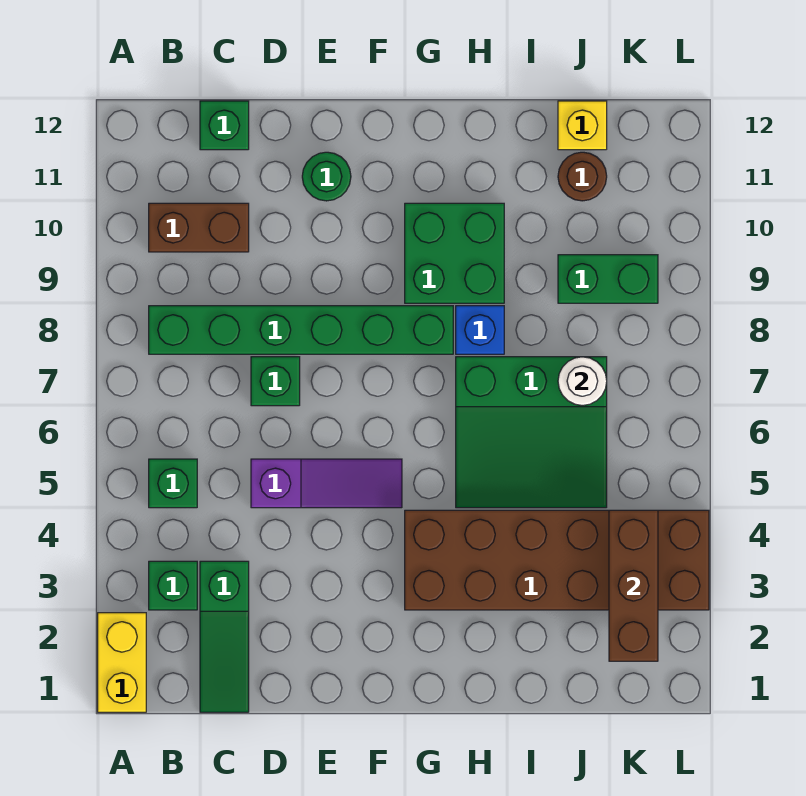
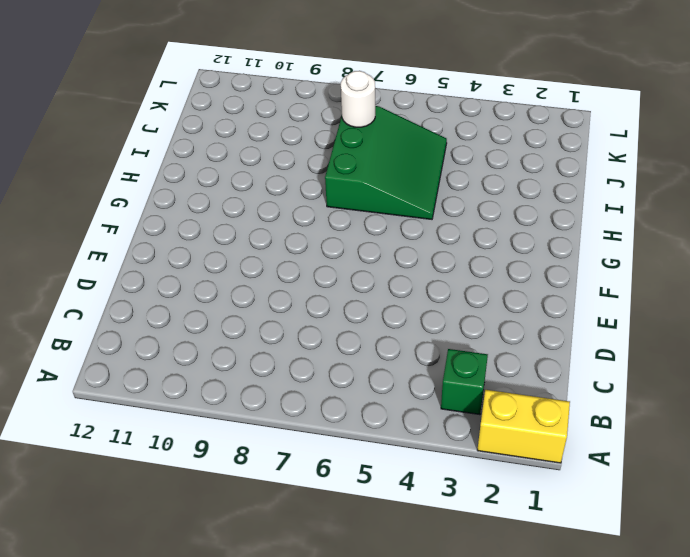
none -> green brick B5 level 1
none -> green brick B8:G8 level 1
none -> brown brick B10:C10 level 1

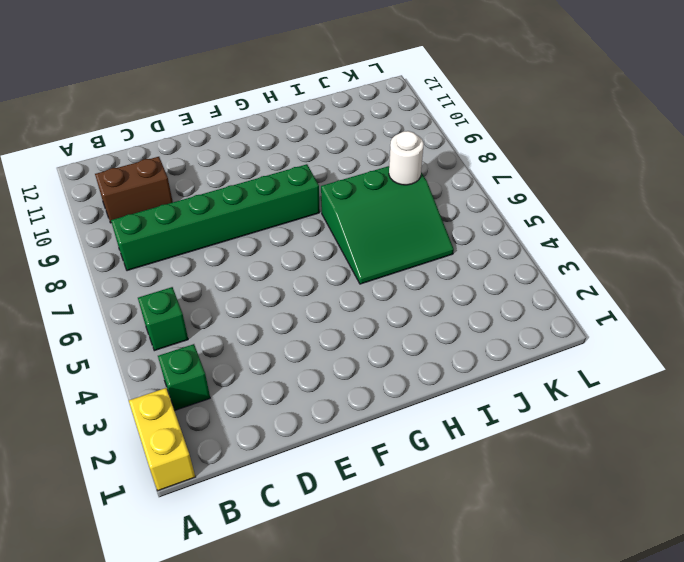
none -> green slope C1:C3 level 1 top 3
none -> green brick C12 level 1
none -> purple slope D5:F5 level 1 top D

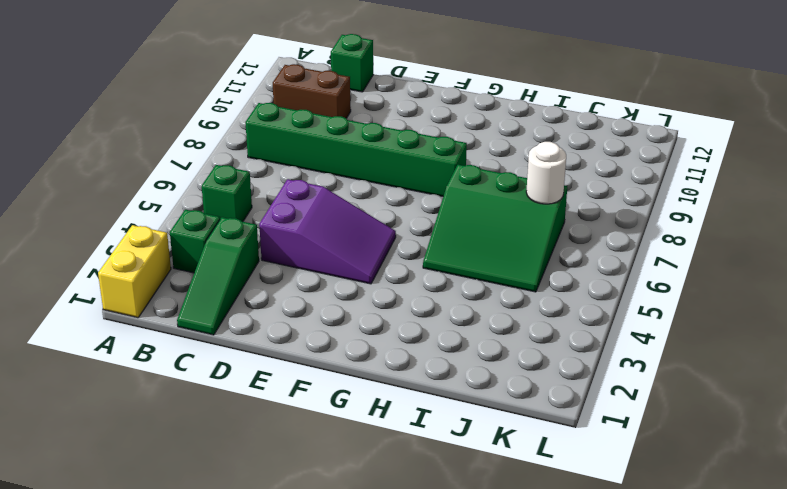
purple slope D4:F5 level 1 top D -> purple slope D5:F5 level 1 top D
none -> green brick D7 level 1
none -> green round brick E11 level 1
none -> brown brick G3:L4 level 1

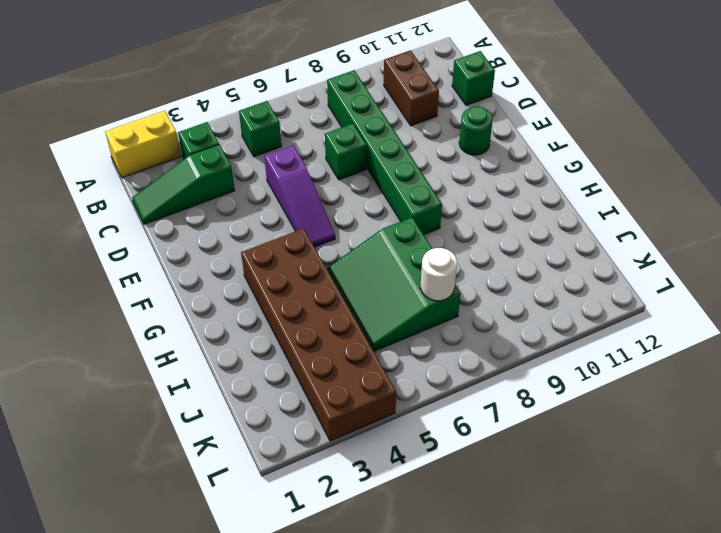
none -> green brick G9:H10 level 1
none -> blue brick H8 level 1
none -> green brick J9:K9 level 1

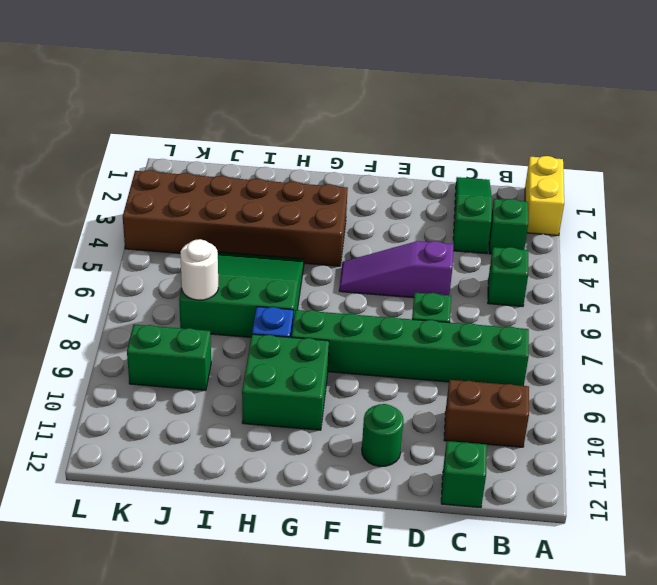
none -> brown round brick J11 level 1
none -> yellow brick J12 level 1
none -> brown brick K2:K4 level 2

